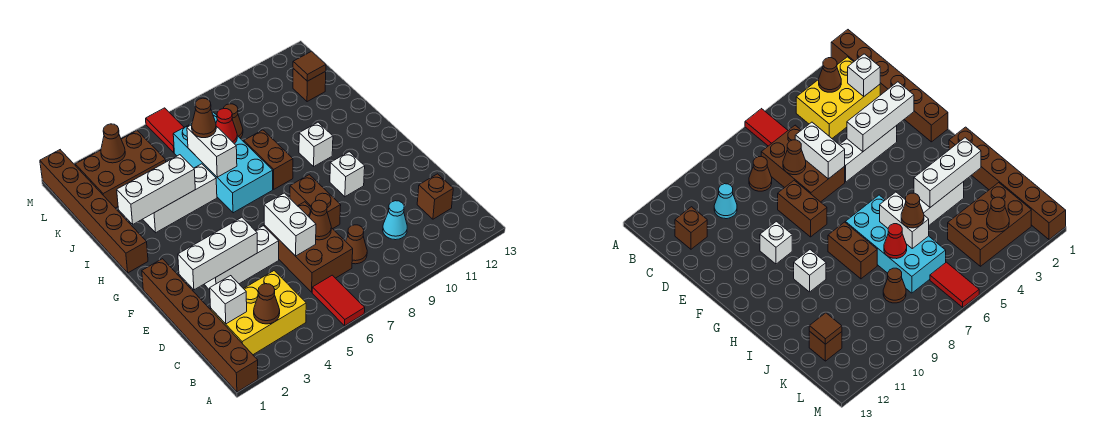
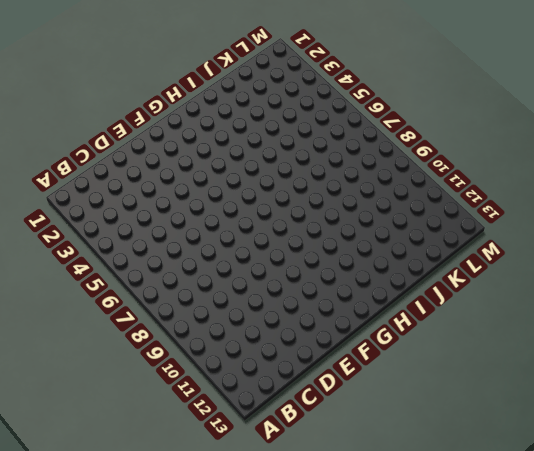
none -> brown brick A1:F1 level 1
none -> red tile A6:B6 level 1
none -> yellow brick B2:C4 level 1
none -> brown brick C6:E7 level 1

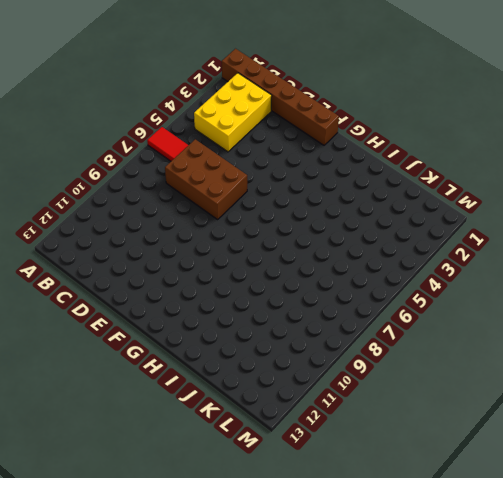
none -> brown cone C8 level 1
none -> cyan cone C10 level 1
none -> brown brick C12 level 1
none -> white brick E3:E5 level 1

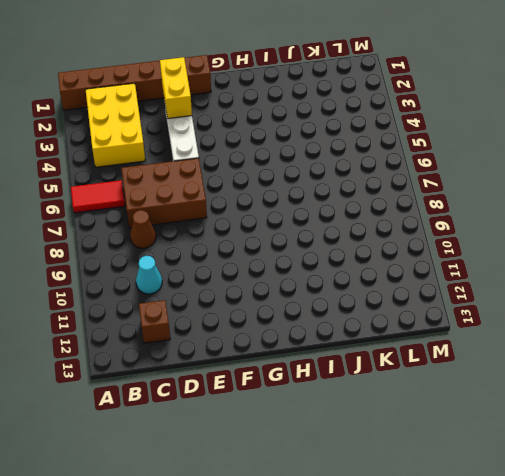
yellow brick E2:E3 level 2 -> white brick E2:E4 level 2
none -> brown brick E8:F8 level 1
none -> white brick F10 level 1
none -> brown brick H1:M1 level 1
none -> cyan brick H6:K7 level 1

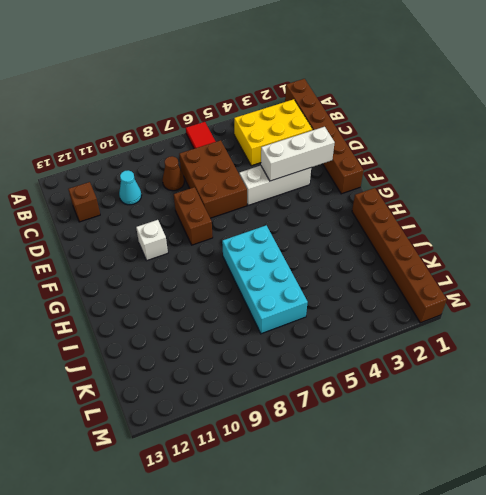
none -> brown brick H8:I8 level 1
none -> white brick H10 level 1
none -> white brick I3:I5 level 1
none -> brown brick K2:L4 level 1

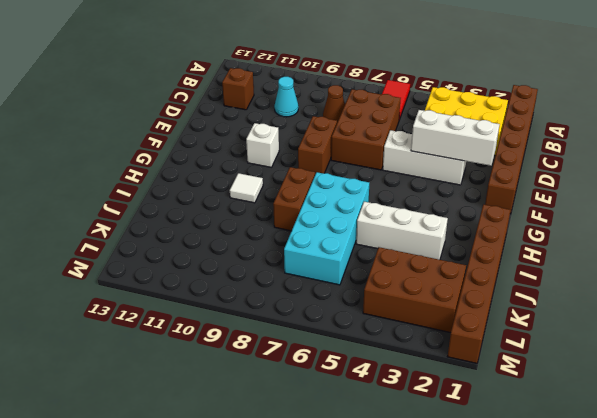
white tile H10 level 1 -> white brick H10 level 1
none -> brown cone K8 level 1
none -> brown brick K12 level 1
none -> red tile L6:M6 level 1
none -> brown cone B3 level 2

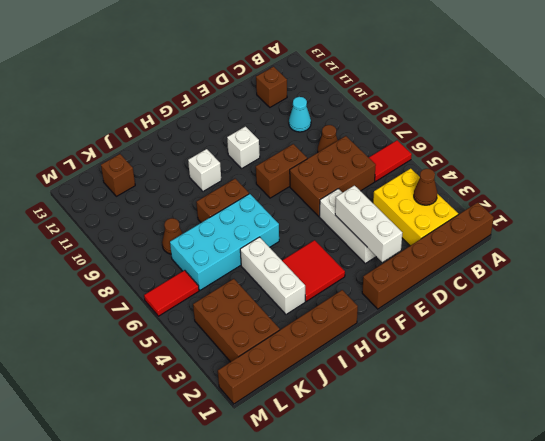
red tile G3:H4 level 1 -> none
none -> white brick C2 level 2
none -> white brick D6:E6 level 2
none -> brown cone D7 level 2
none -> white brick I2:I4 level 2

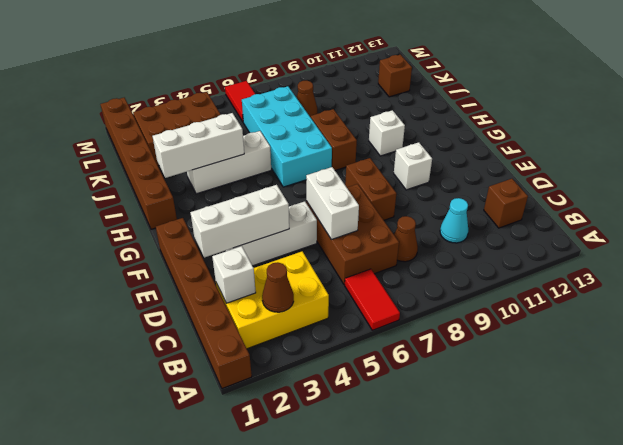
none -> brown cone D7 level 2
none -> white brick I6:J6 level 2
none -> red cone J7 level 2
none -> brown tile K12 level 2

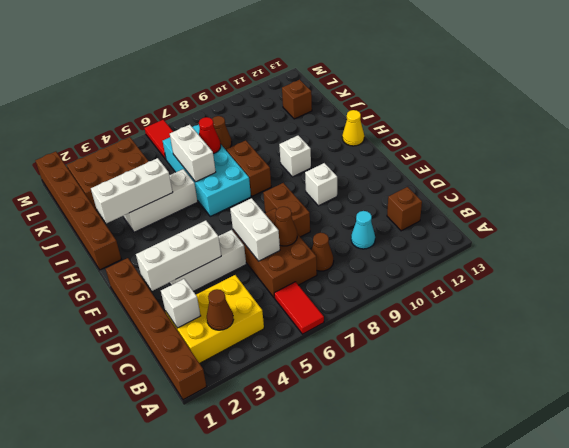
yellow cone H13 level 1 -> none
none -> brown tile K12 level 2
none -> brown cone L3 level 2
none -> brown cone J6 level 3

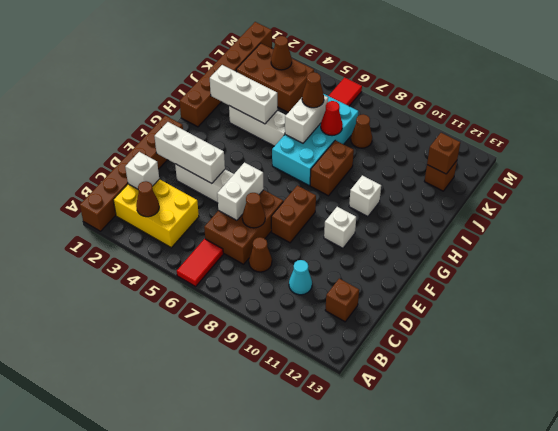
brown brick K12 level 2 -> brown tile K12 level 2

